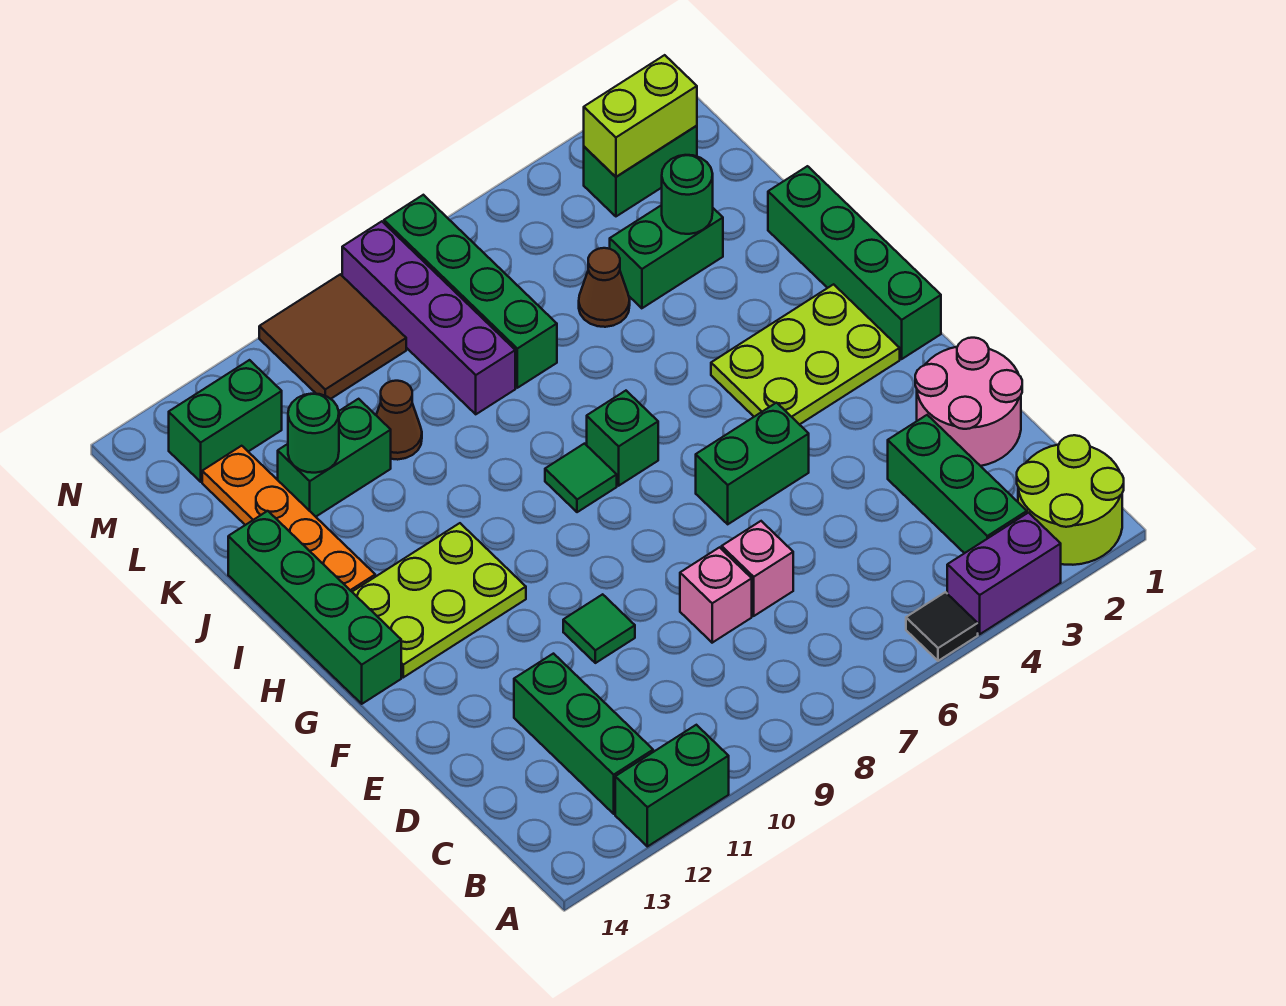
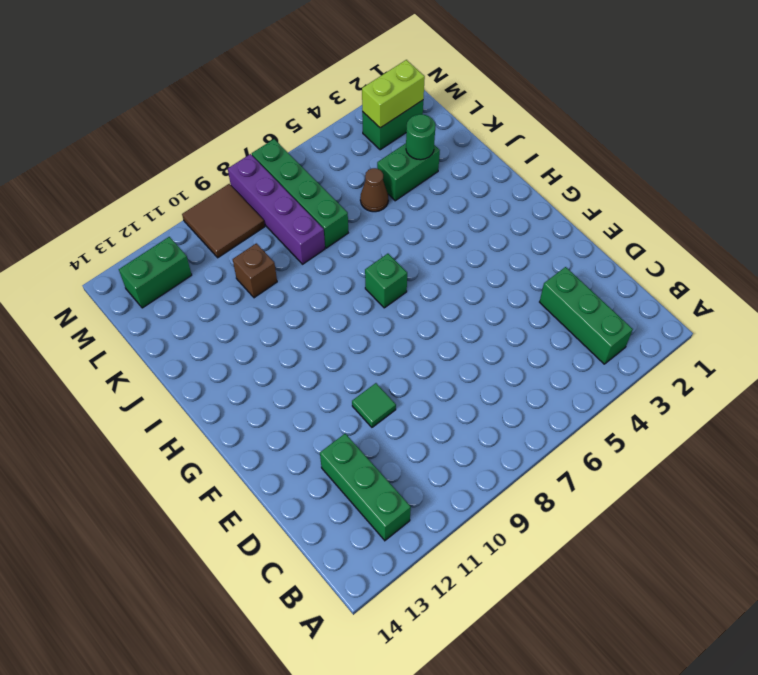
brown brick K10 level 1 -> brown cone K10 level 1
none -> lime round brick A1:B2 level 1
none -> purple brick A3:A4 level 1
none -> black tile A5 level 1
none -> green brick A11:A12 level 1

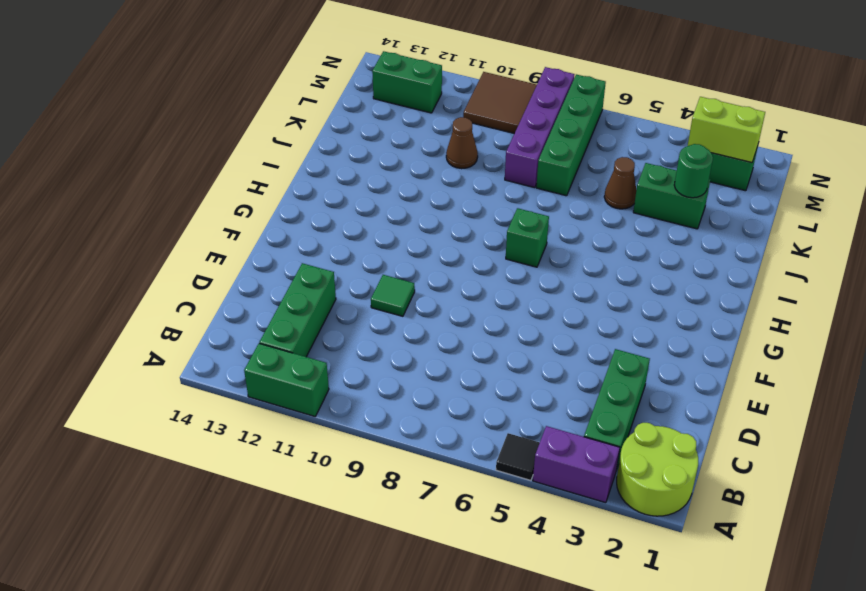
none -> pink round brick D1:E2 level 1
none -> pink brick D7 level 1
none -> pink brick D8 level 1
none -> green brick F5:F6 level 1

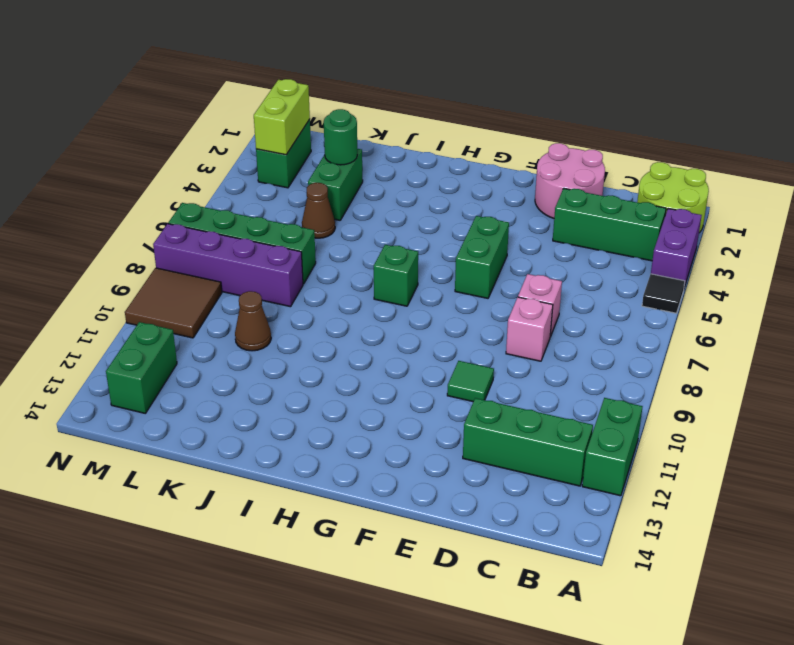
none -> green brick G1:J1 level 1
none -> lime plate G2:H4 level 1
none -> lime plate G11:H13 level 1
none -> green brick G14:J14 level 1

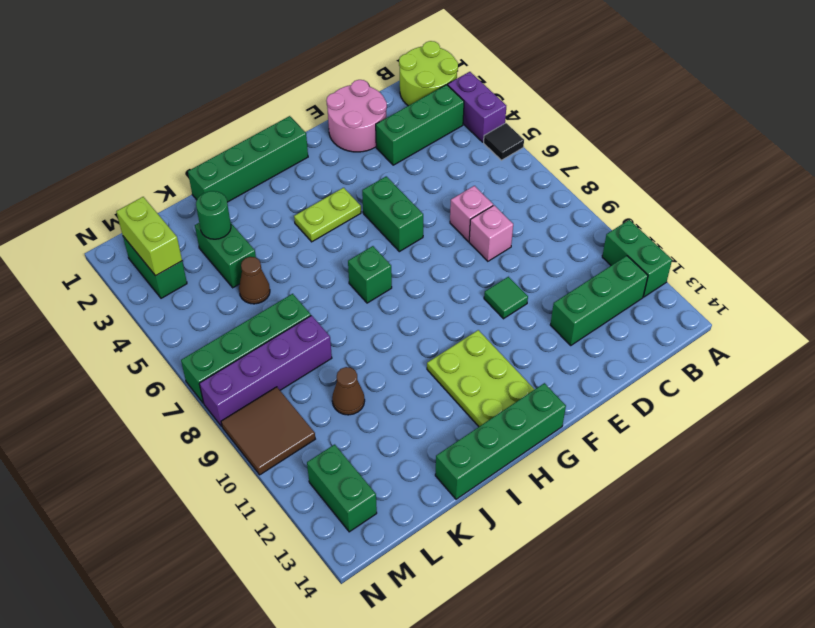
lime plate G4:H4 level 1 -> lime plate G2:H4 level 1
none -> green tile H8 level 1
none -> orange plate I13:L13 level 1
none -> green brick K11:K12 level 1
none -> green round brick K12 level 2

